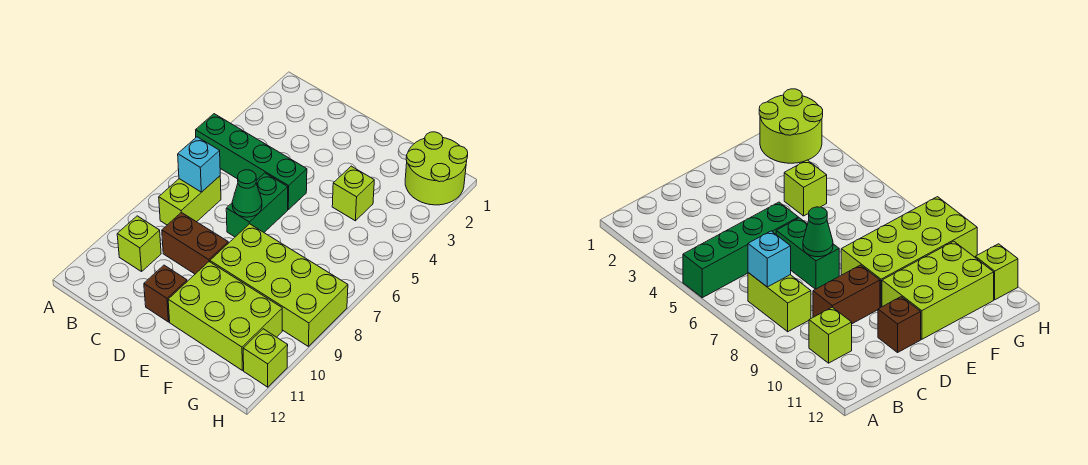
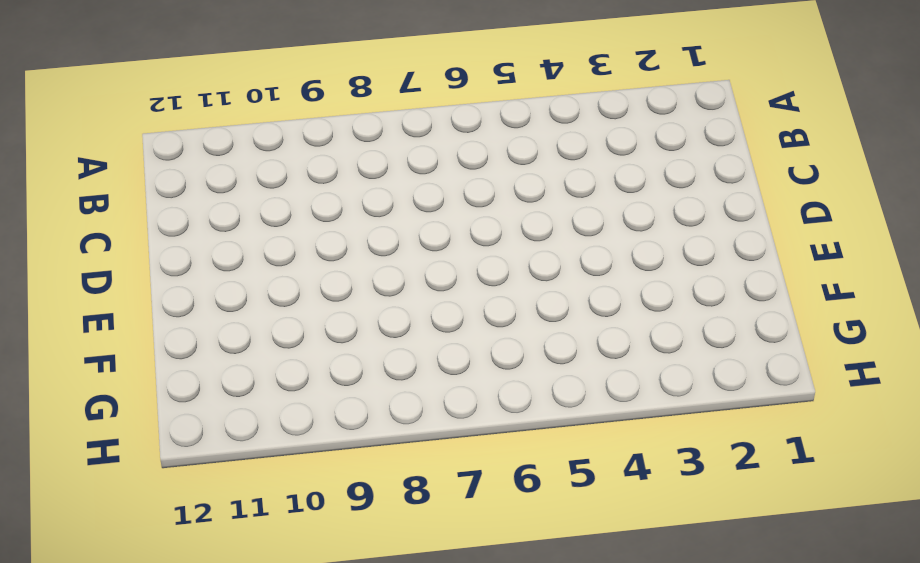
none -> green brick A5:D5 level 1
none -> lime brick B7:B8 level 1
none -> lime brick B10 level 1

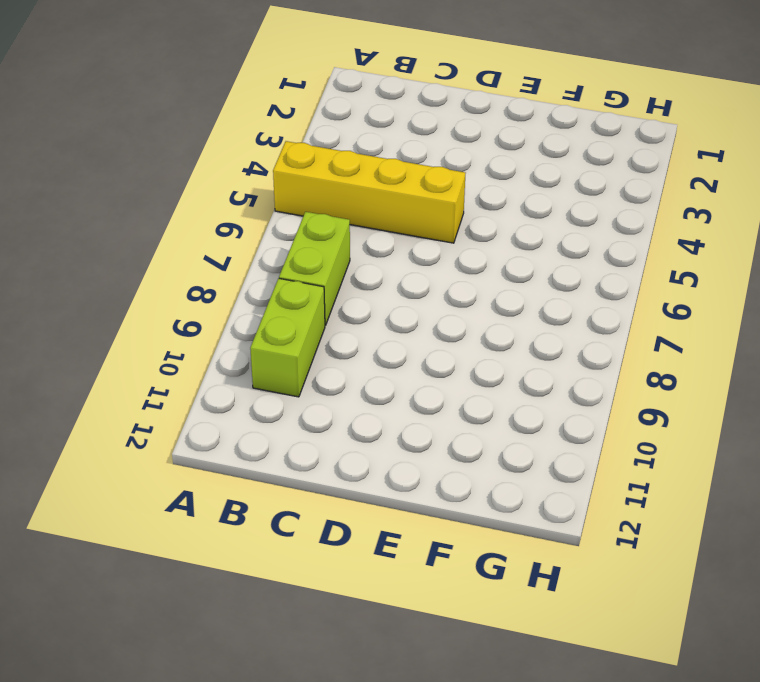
yellow brick A5:D5 level 1 -> green brick A5:D5 level 1
lime brick B9:B10 level 1 -> lime brick B10 level 1
none -> brown brick C9:D9 level 1
none -> green brick D6:D7 level 1
none -> brown brick D11 level 1

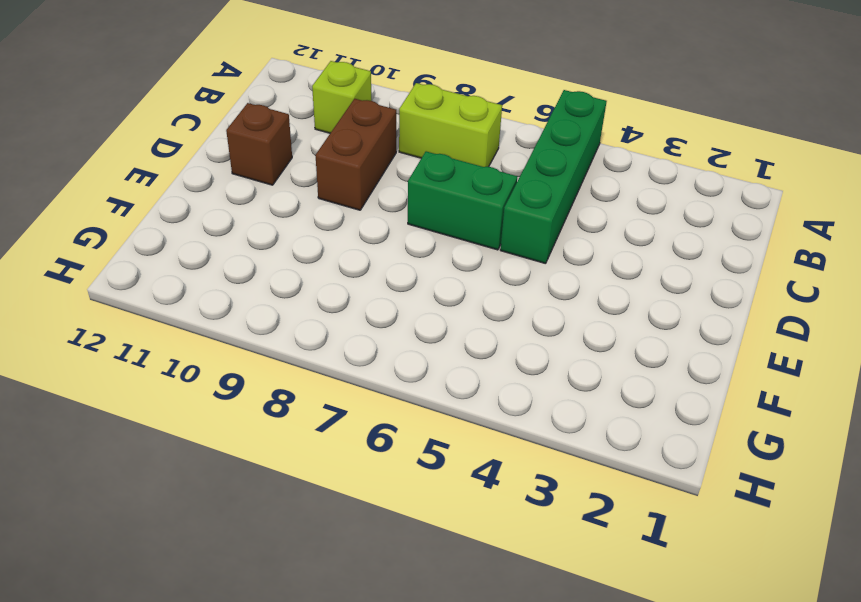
none -> lime brick E8:H9 level 1
none -> lime brick E10:G11 level 1
none -> lime brick F4 level 1

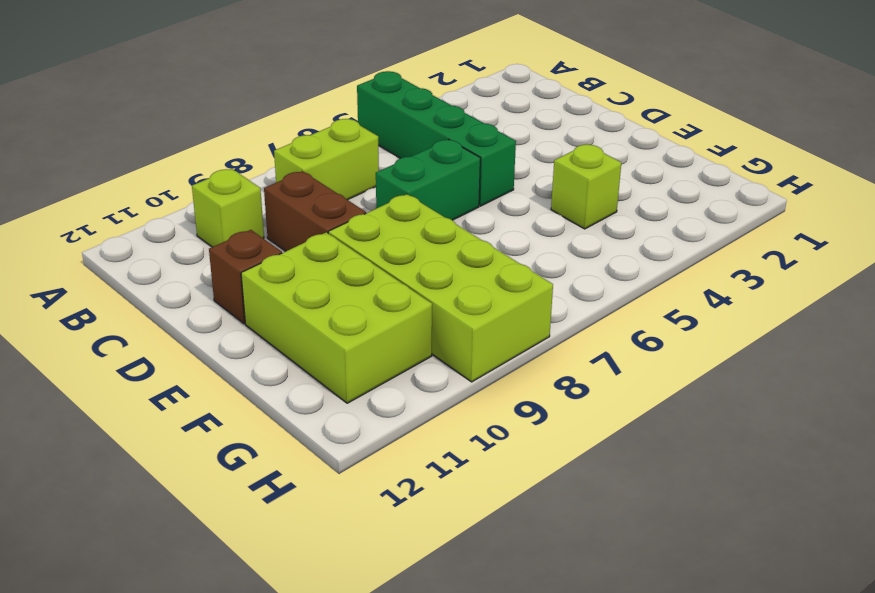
none -> lime round brick G1:H2 level 1
none -> lime brick H11 level 1
none -> cyan brick B7 level 2

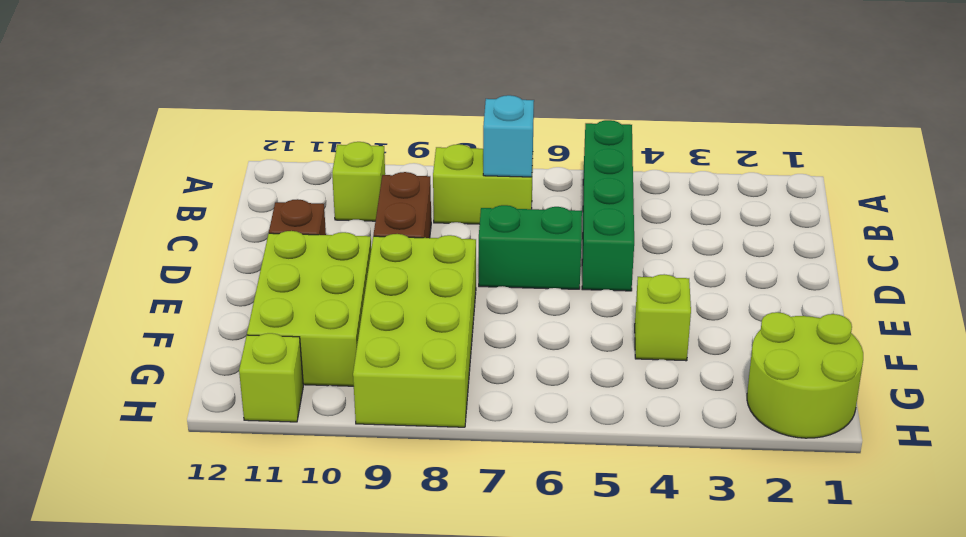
none -> green cone D7 level 2

